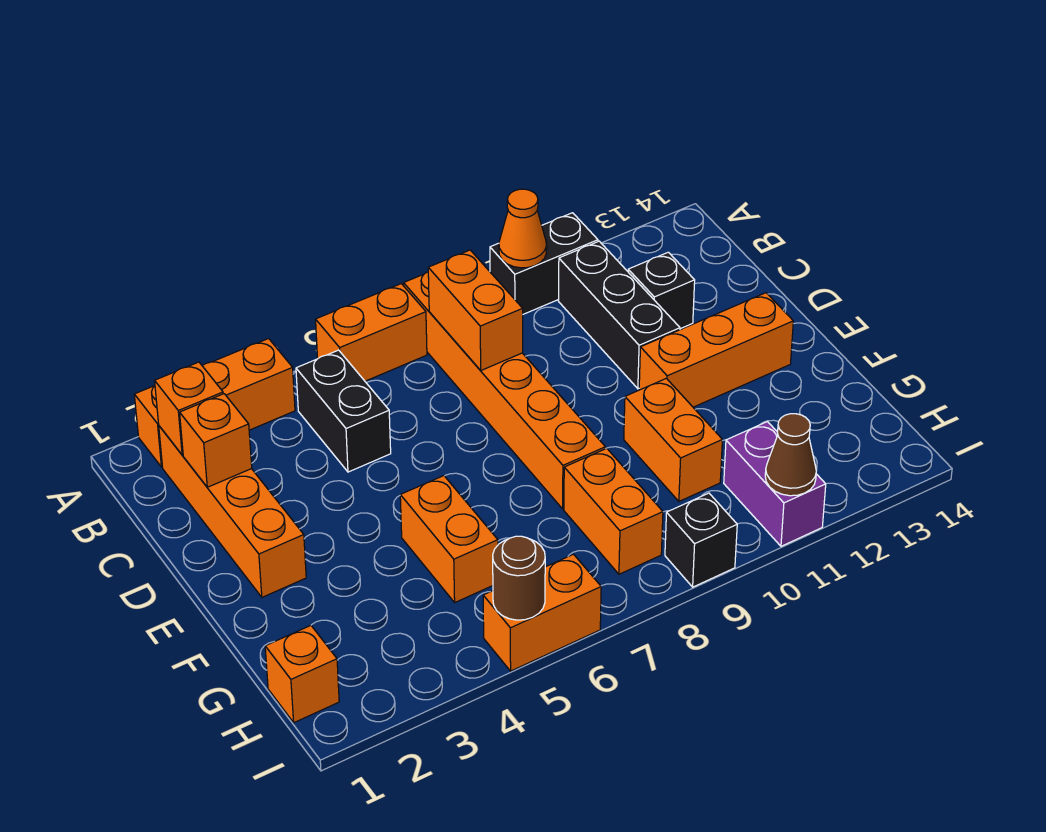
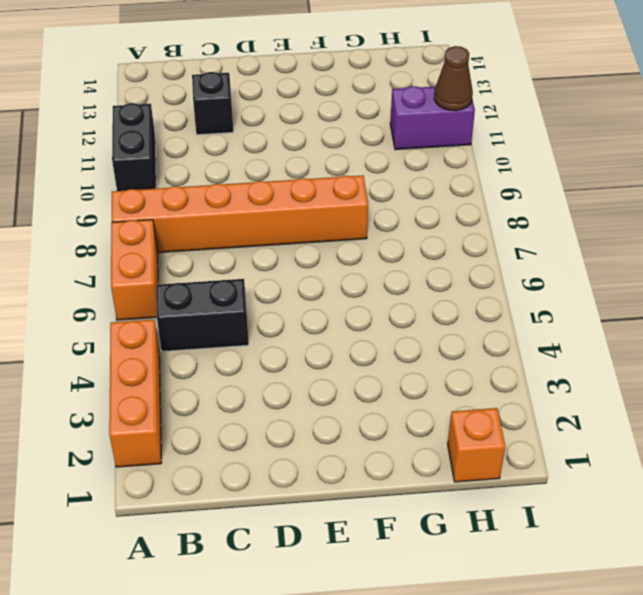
none -> orange brick B2:E2 level 1
none -> black brick B11:D11 level 1
none -> orange brick E11:E13 level 1

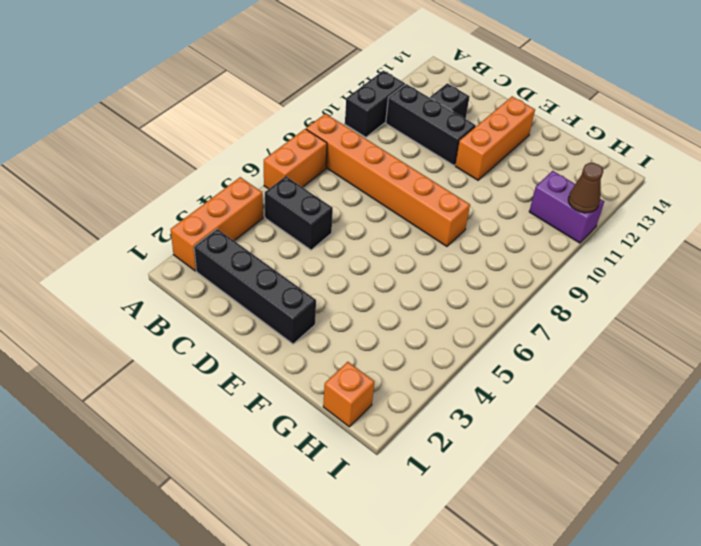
black brick B2:E2 level 1 -> orange brick B2:E2 level 1
none -> orange brick F5:G5 level 1
none -> orange brick F10:G10 level 1
none -> orange brick G8:H8 level 1

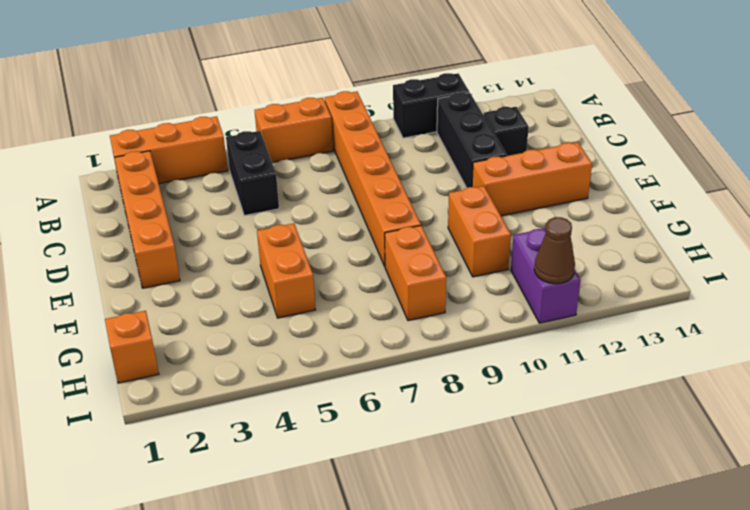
none -> orange brick I5:I6 level 1
none -> black brick I9 level 1
none -> orange cone A10 level 2

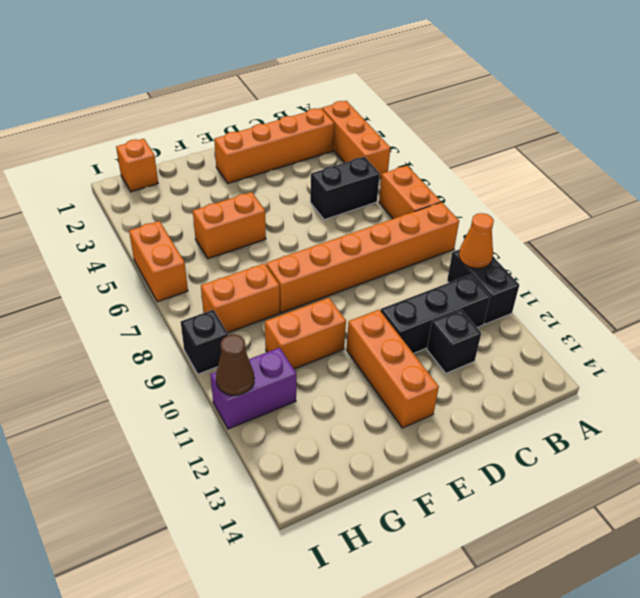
none -> orange brick B2 level 2
none -> orange brick B8:C8 level 2
none -> orange brick C2 level 2

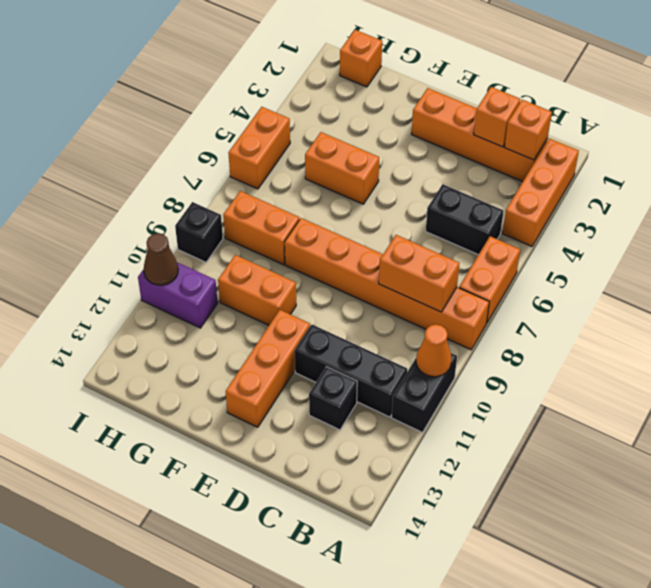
none -> brown round brick I5 level 2

